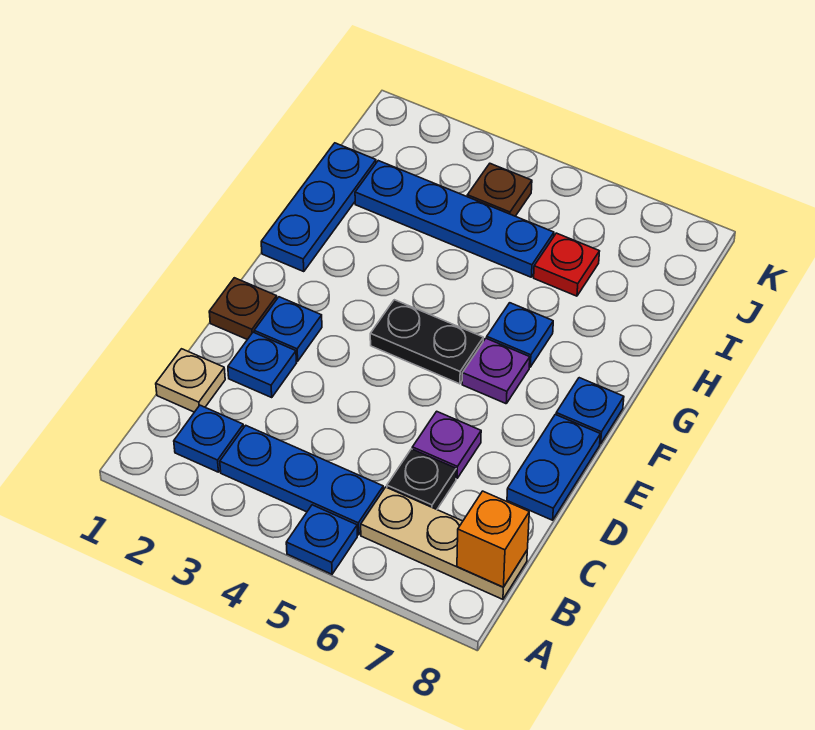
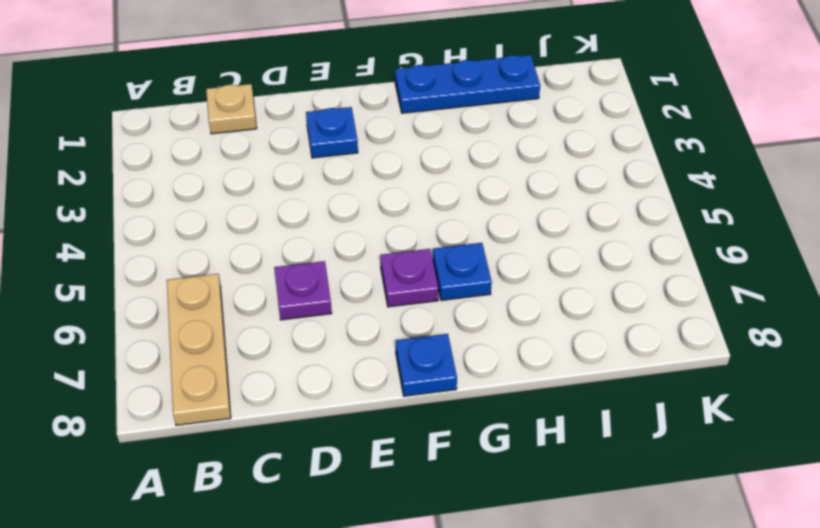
none -> blue plate A5 level 1
none -> blue plate B2 level 1
none -> blue plate B3:B5 level 1

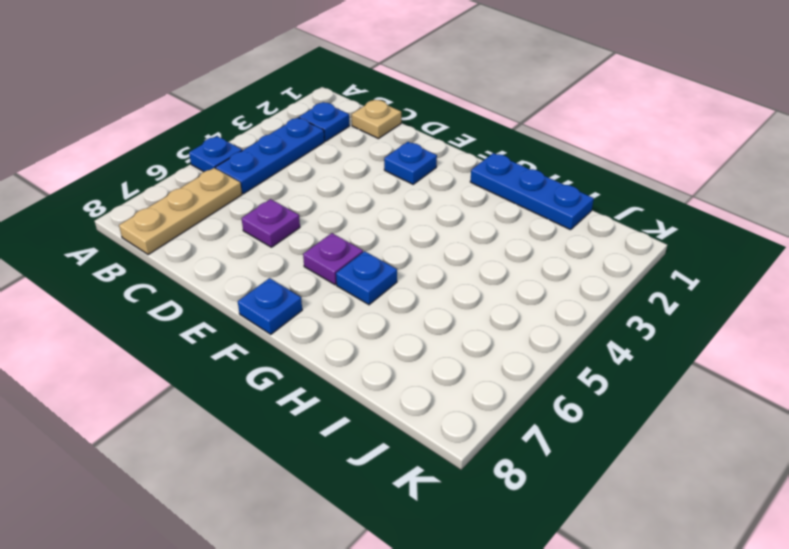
none -> black plate C6 level 1
none -> blue plate D2 level 1
none -> blue plate D8:E8 level 1

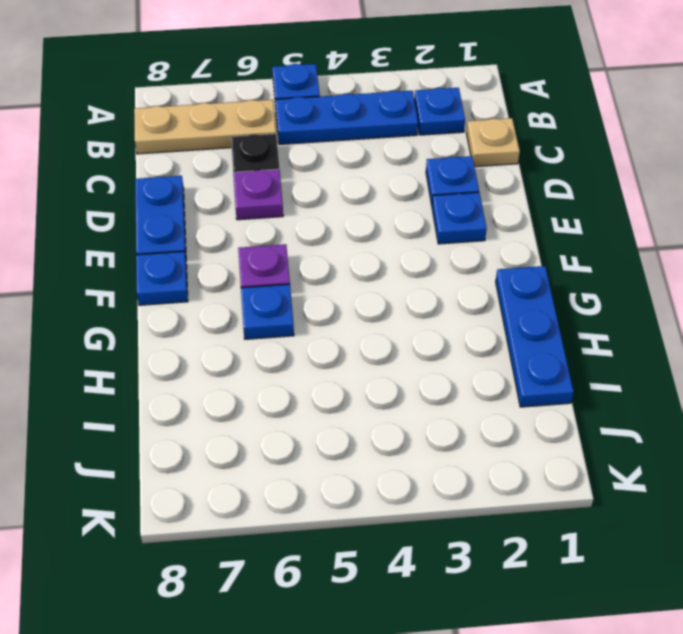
none -> brown plate E1 level 1
none -> black plate F4:F5 level 1
none -> blue plate I2:I5 level 1

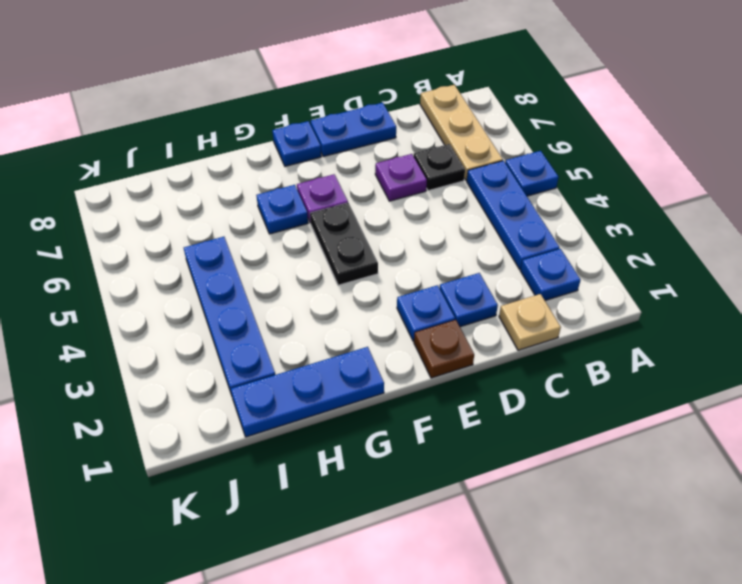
none -> red plate I6 level 1
none -> brown plate J4 level 1
none -> orange brick B8 level 2

